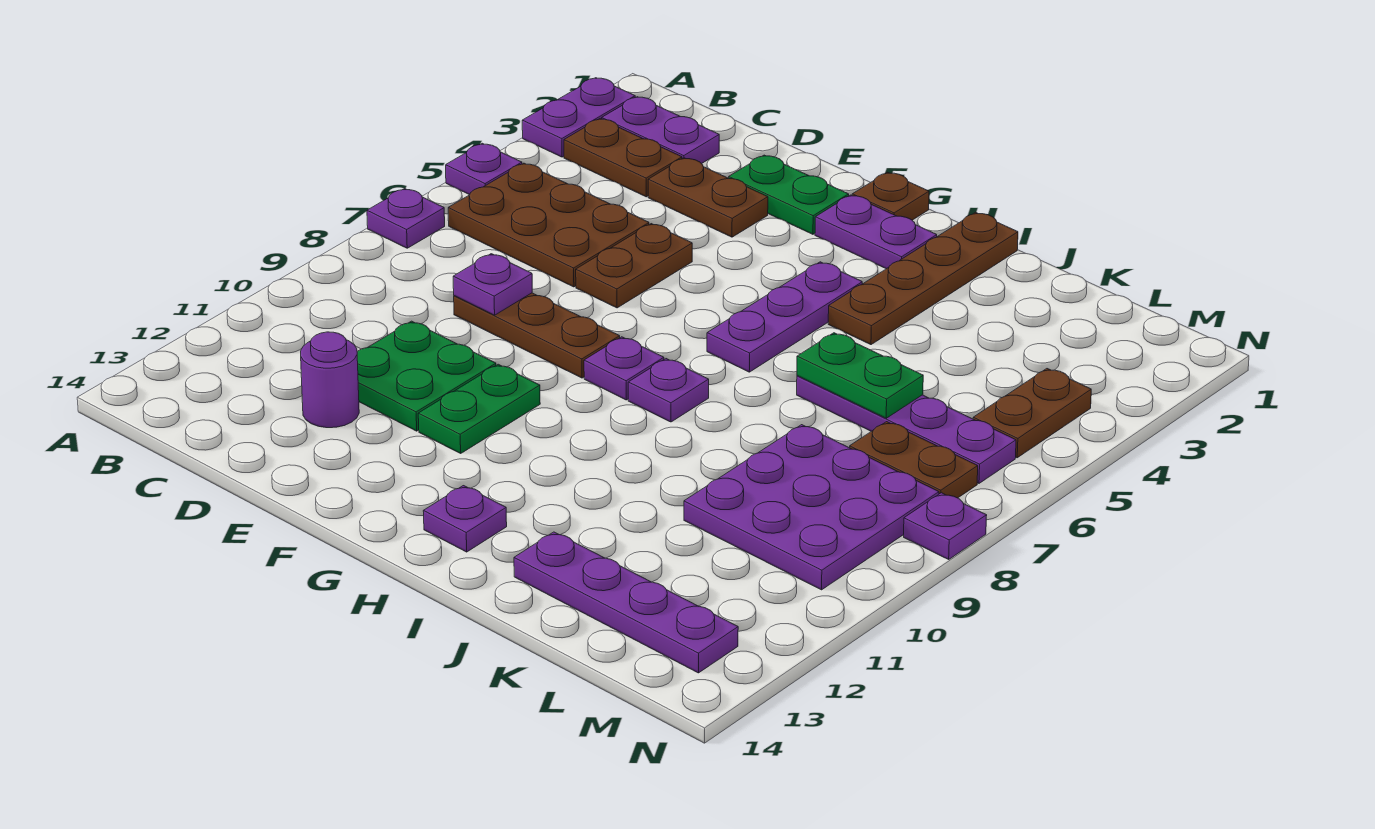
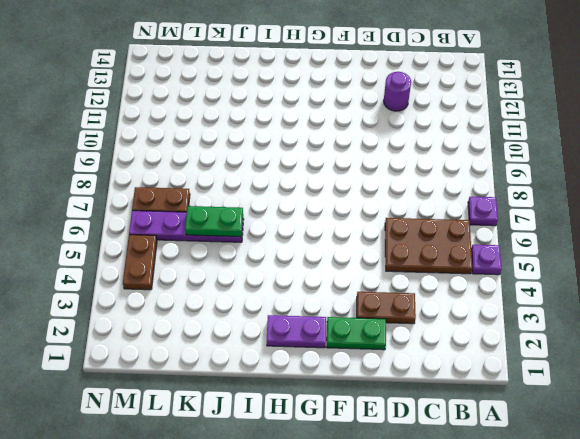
none -> purple plate A2:A3 level 1
none -> purple plate B2:C2 level 1
none -> brown plate B3:C3 level 1

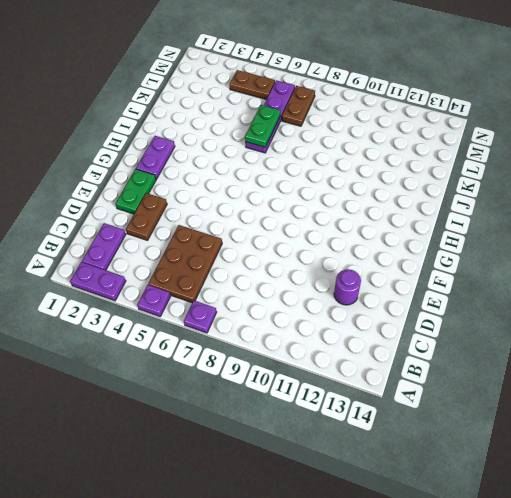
none -> brown plate B3:C3 level 1
none -> brown plate D8:F8 level 1
none -> green plate D10:E11 level 1

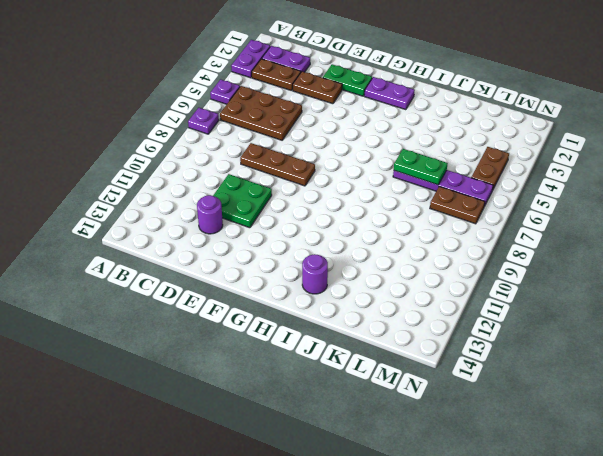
purple round brick I13 level 1 -> none
none -> brown plate E5:E6 level 1
none -> green plate F10:F11 level 1
none -> brown plate G1 level 1

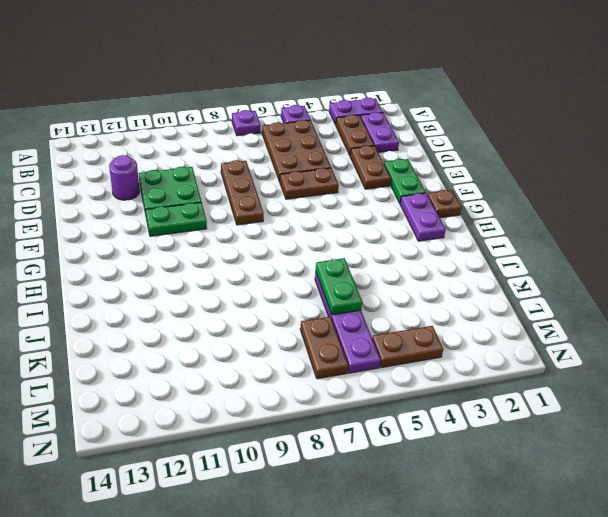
none -> purple plate G8 level 1
none -> purple plate H4:H6 level 1
none -> purple plate H8 level 1

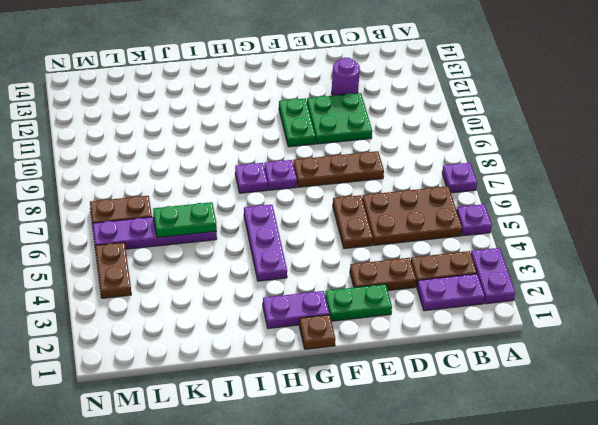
none -> purple plate H13 level 1
none -> brown plate I1:I4 level 1
none -> purple plate J13:M13 level 1

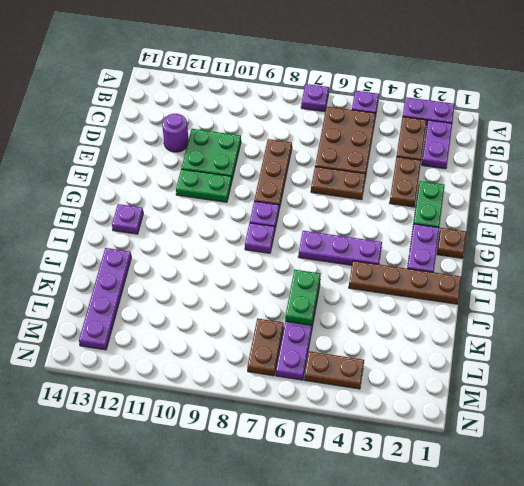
none -> purple plate K8:M10 level 1
none -> purple plate N8 level 1
none -> purple plate D8 level 2

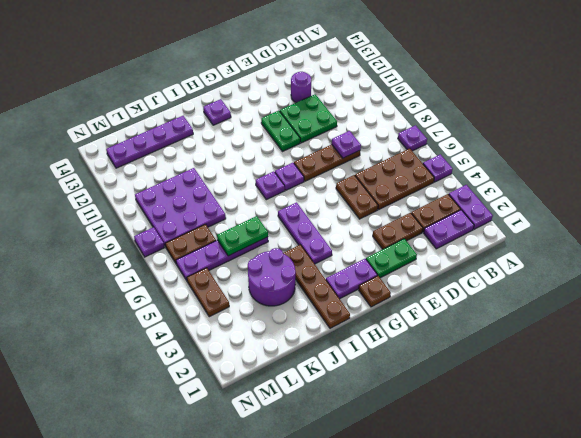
purple round brick J3:K4 level 1 -> none

